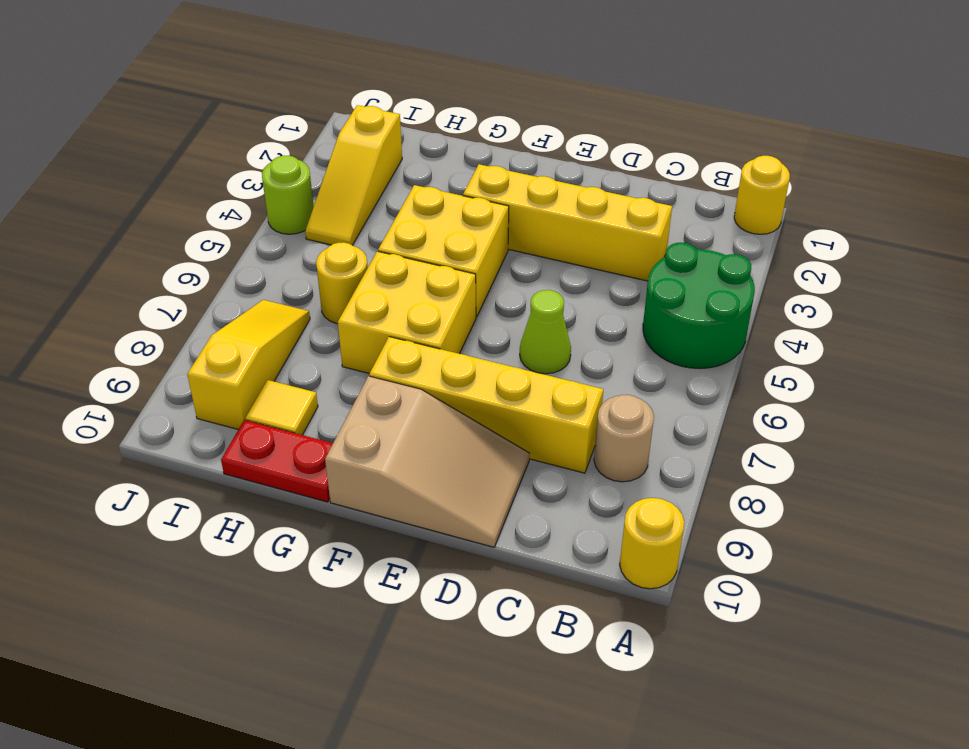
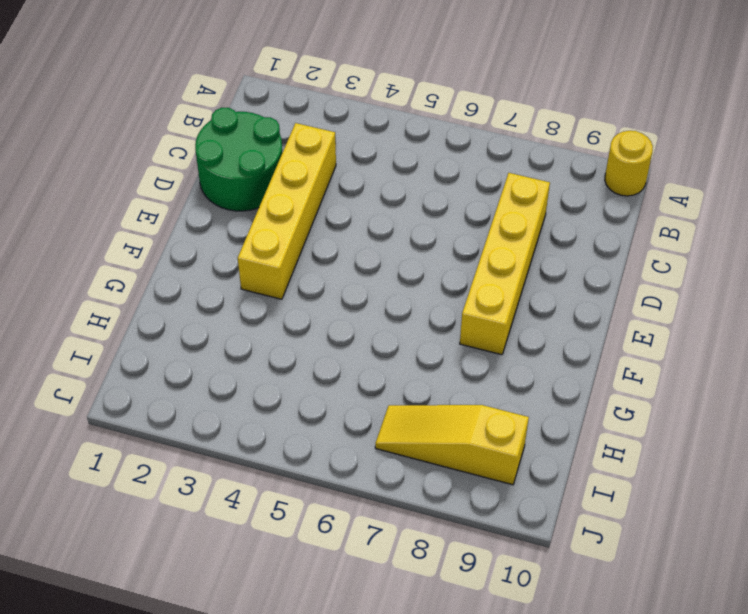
green round brick C1:D2 level 1 -> green round brick A4:B5 level 1
none -> yellow round brick A1 level 1
none -> tan round brick B8 level 1
none -> lime cone D6 level 1

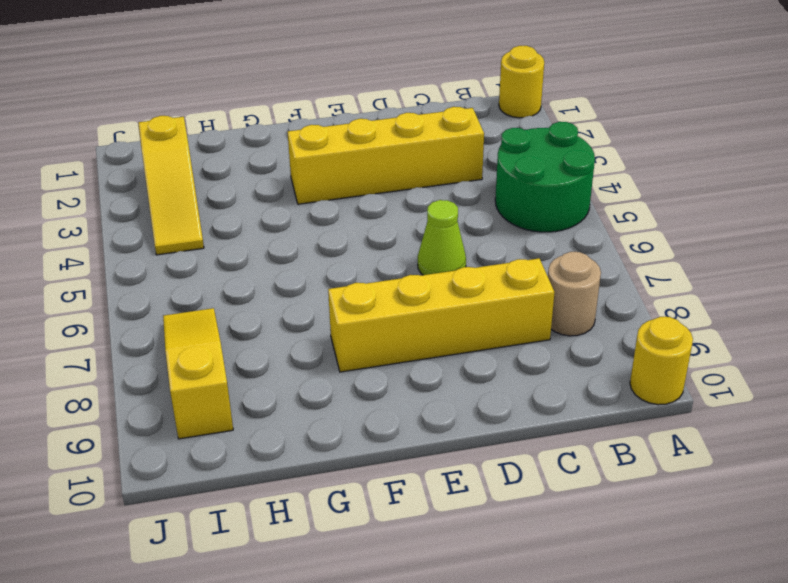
none -> tan slope D9:F10 level 1 top F
none -> yellow brick F4:G5 level 1
none -> yellow brick F6:G7 level 1

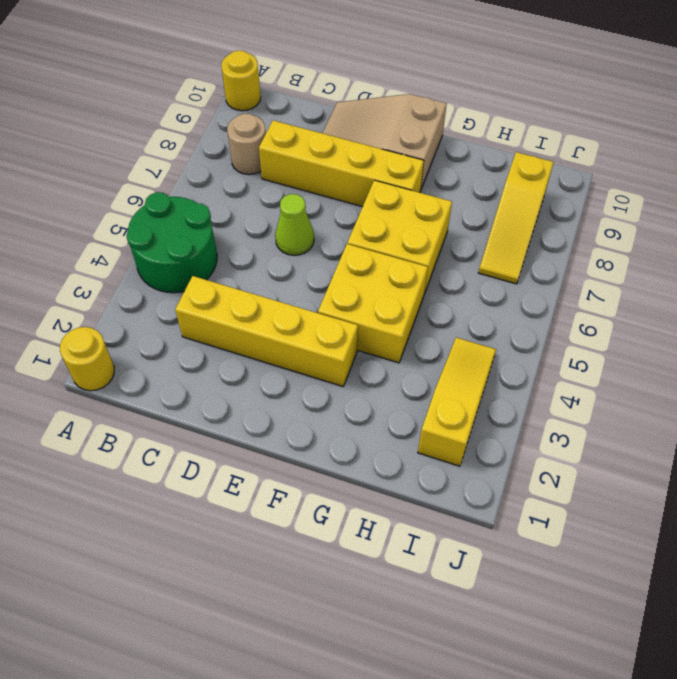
none -> red plate G10:H10 level 1
none -> yellow round brick H6 level 1
none -> yellow tile H9 level 1

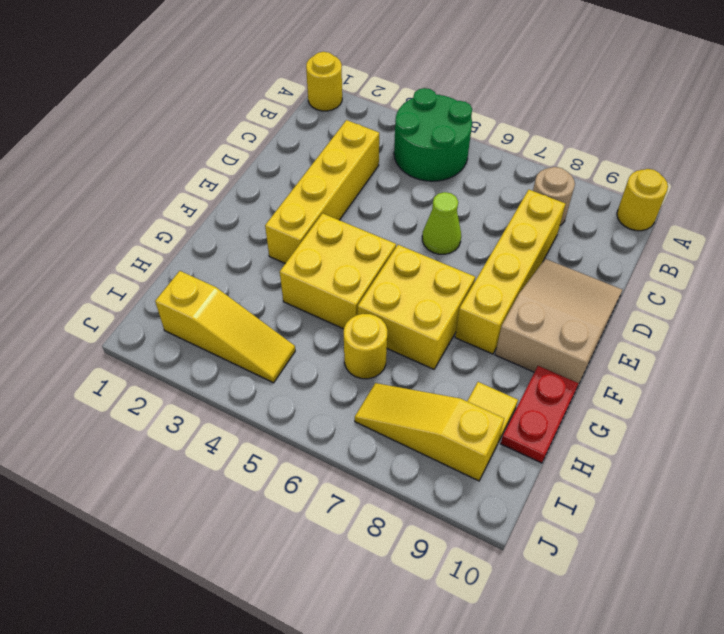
none -> lime round brick J4 level 1

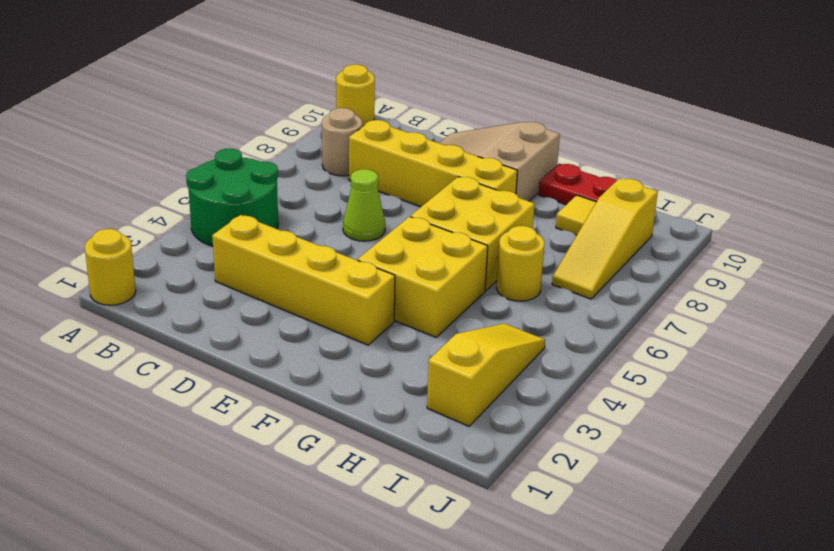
none -> lime round brick J4 level 1

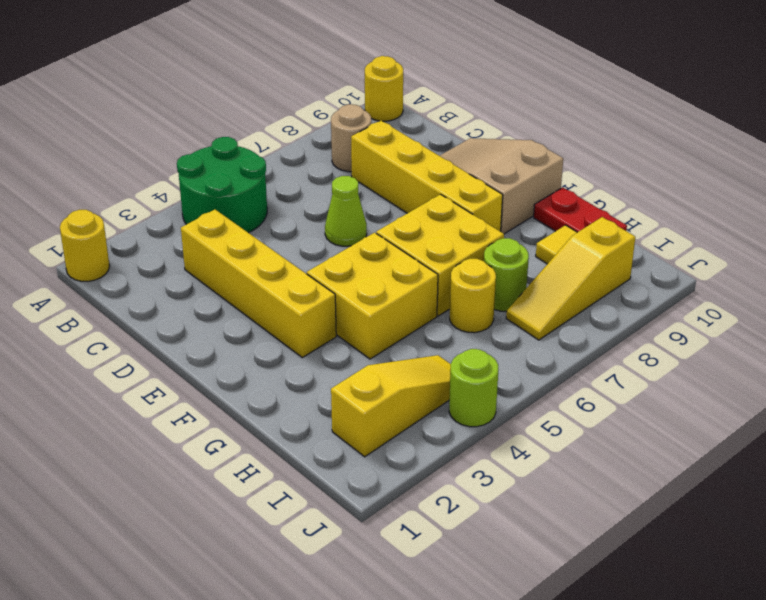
lime round brick H7 level 1 -> none

